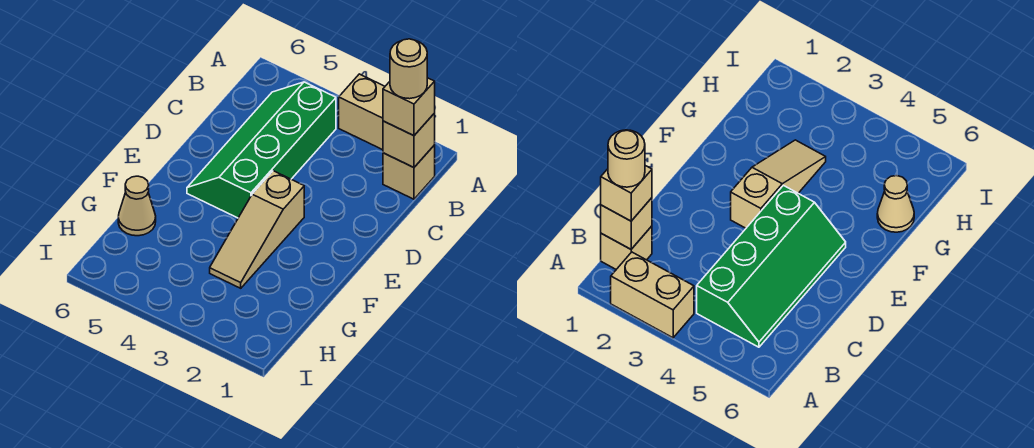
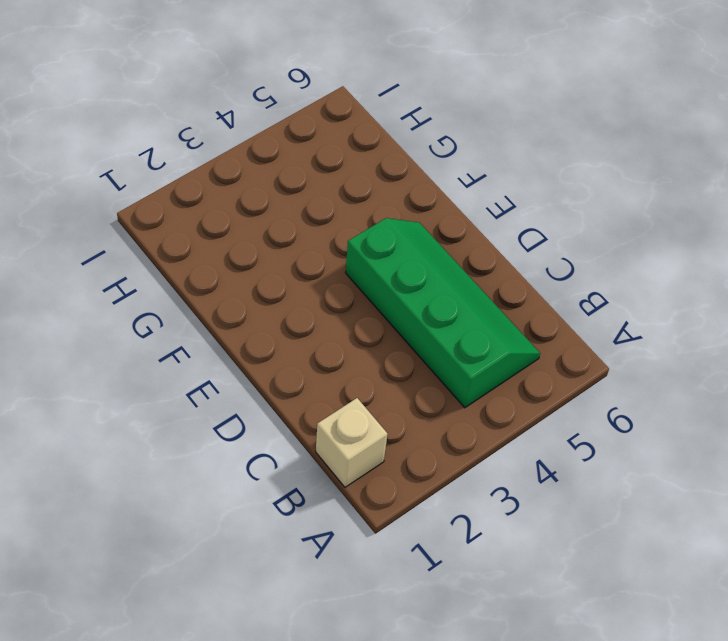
none -> tan brick A2:A3 level 1
none -> tan slope E3:G3 level 1 top E

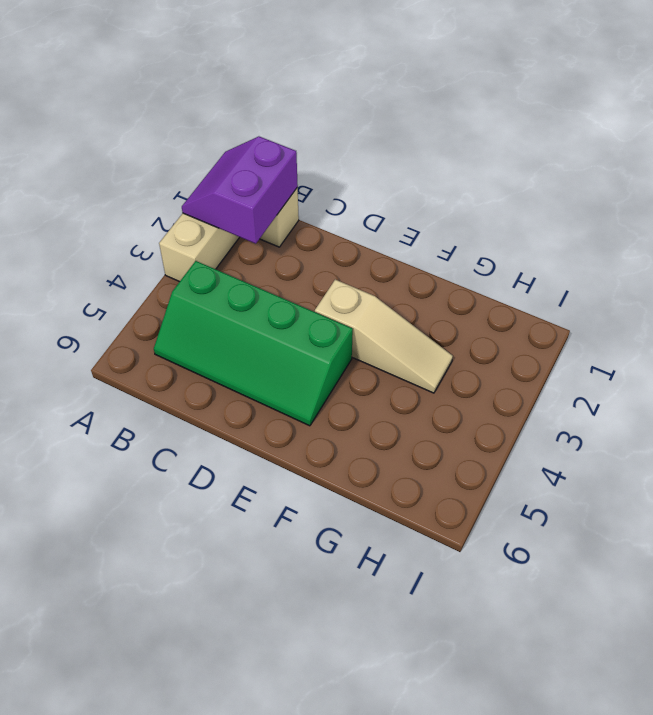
purple slope A1:B2 level 2 top B -> tan brick B1 level 2
none -> tan cone G6 level 1
none -> tan brick B1 level 3

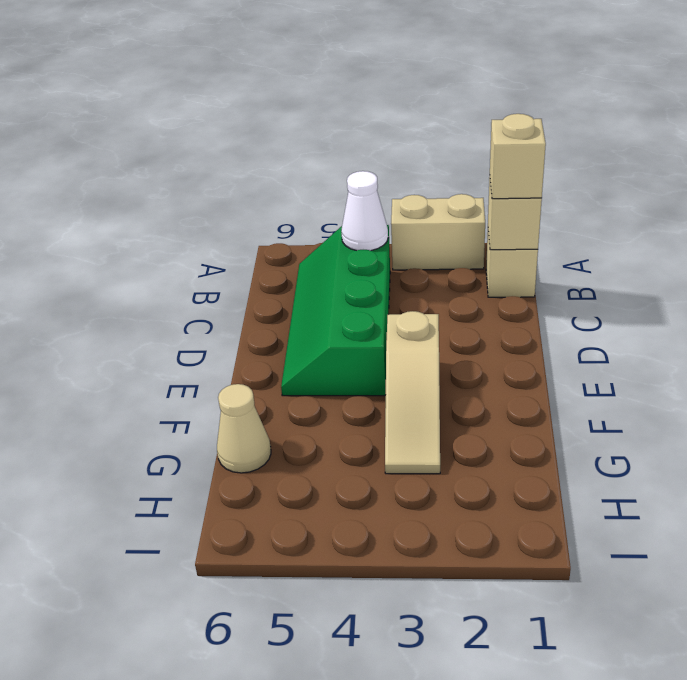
white cone B4 level 2 -> none
none -> tan round brick B1 level 4

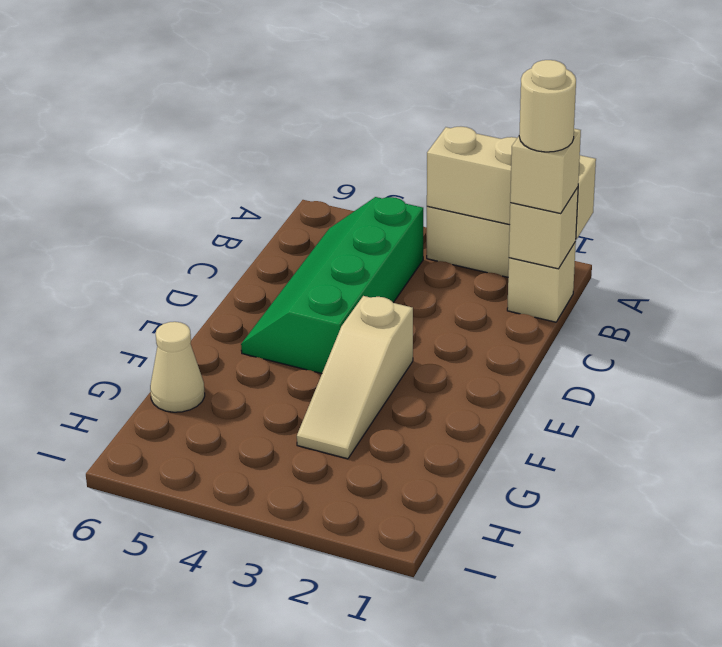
tan brick A1:A3 level 2 -> none

